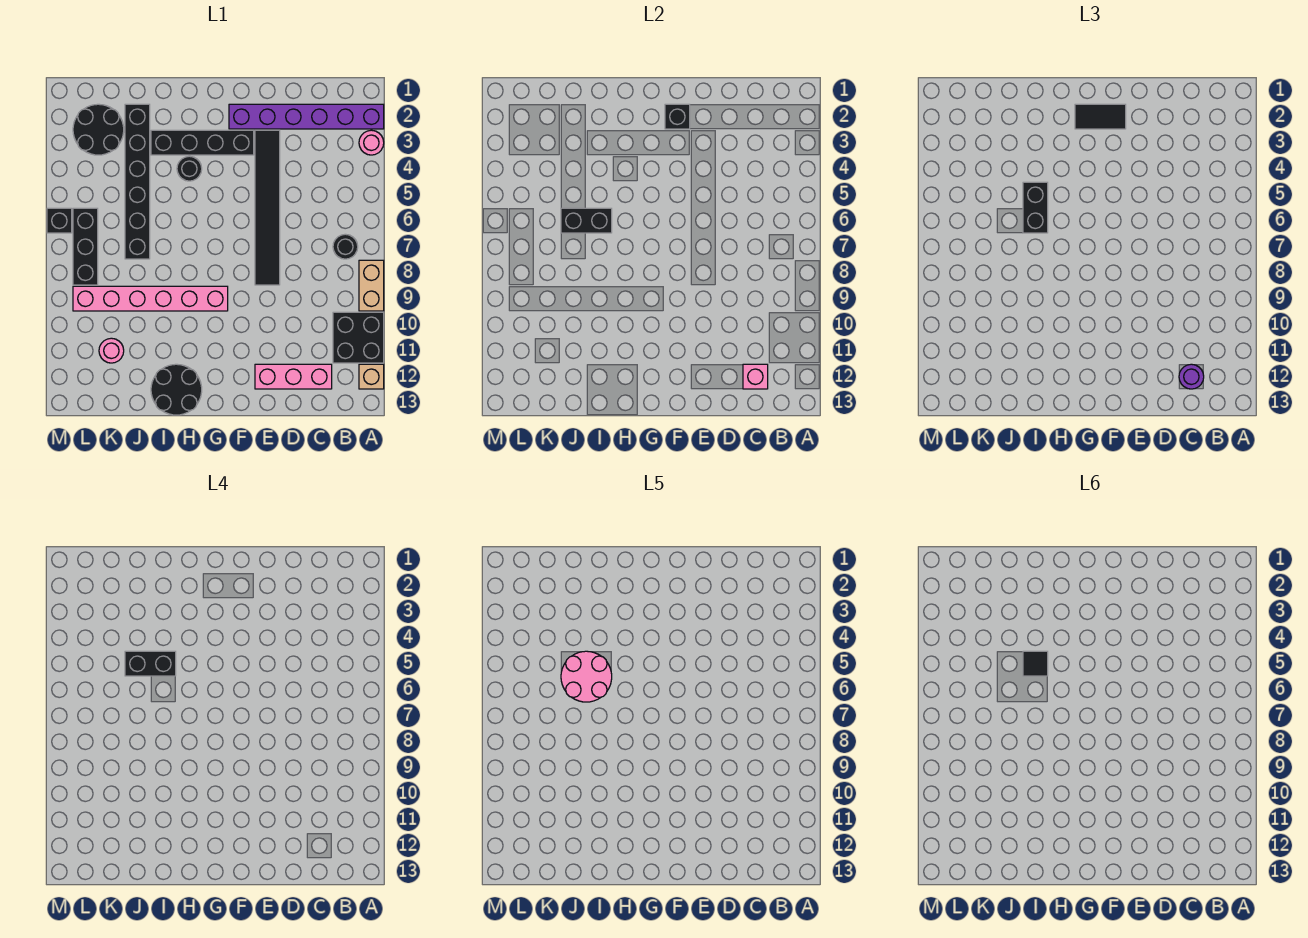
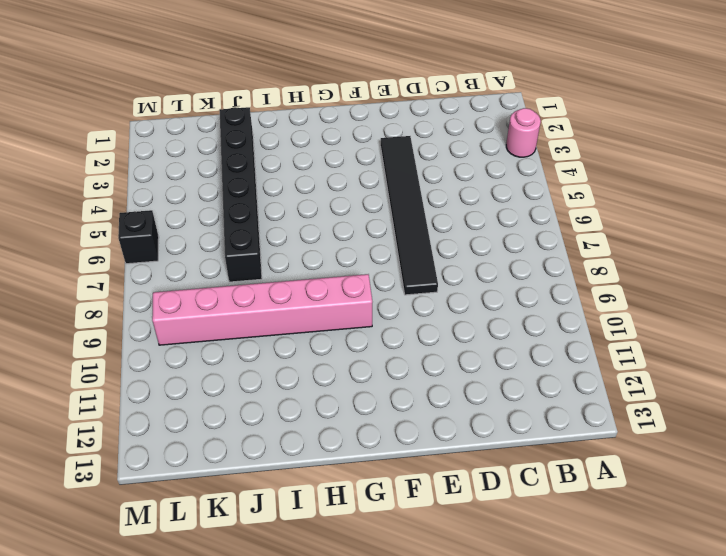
none -> purple brick A2:F2 level 1
none -> tan brick A8:A9 level 1
none -> black brick A10:B11 level 1

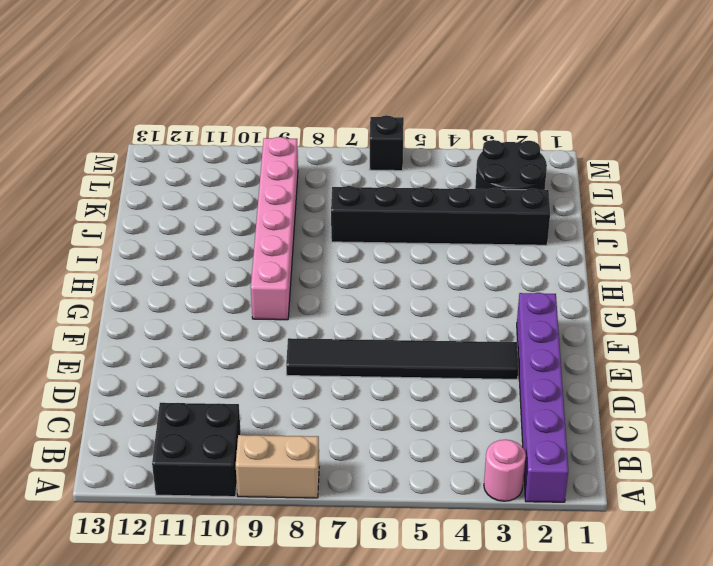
none -> tan brick A12 level 1
none -> black round brick B7 level 1
none -> pink brick C12:E12 level 1

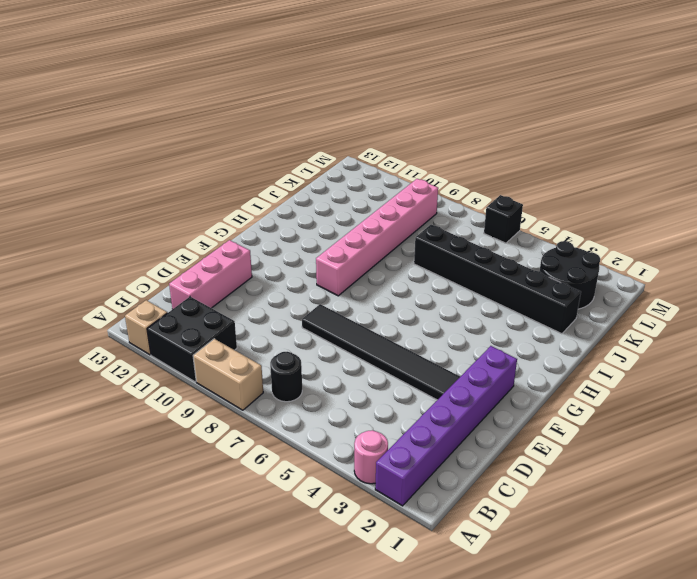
none -> black brick F3:I3 level 1
none -> black round brick H4 level 1
none -> black round brick H12:I13 level 1

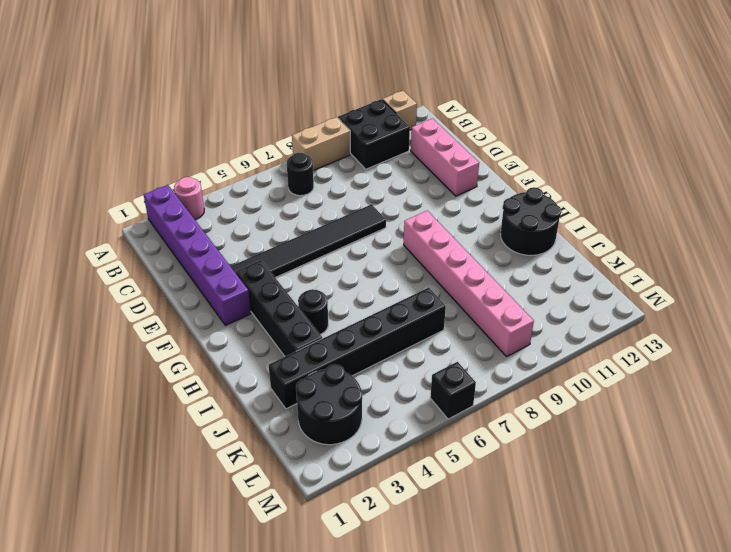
none -> pink round brick K11 level 1
none -> black brick L6:L8 level 1
none -> pink brick C12 level 2

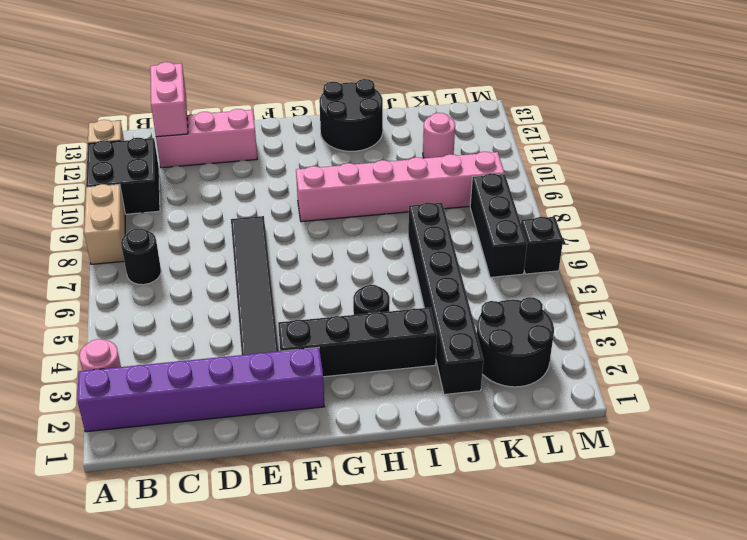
pink brick C12:C13 level 2 -> pink brick C12 level 2
none -> black brick F2 level 2
none -> black brick I6:J6 level 2
none -> purple round brick C12 level 3

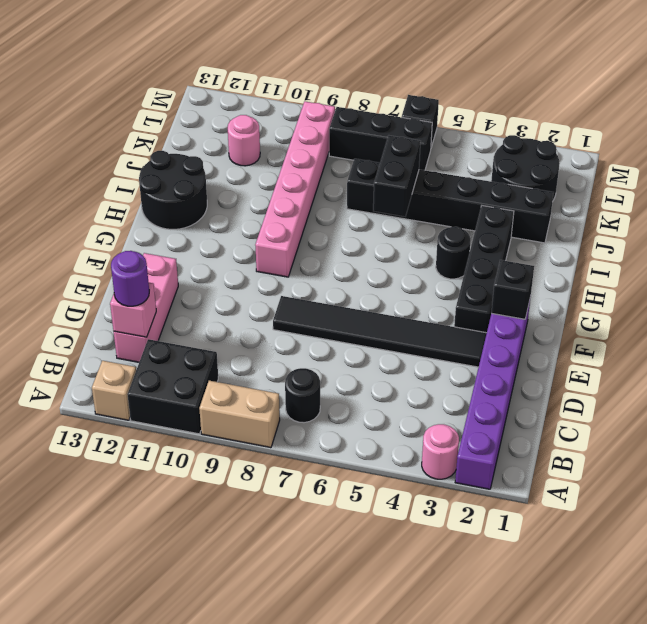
none -> black tile F2:G2 level 3
none -> black brick I5:I6 level 3
none -> black brick I5:J5 level 4

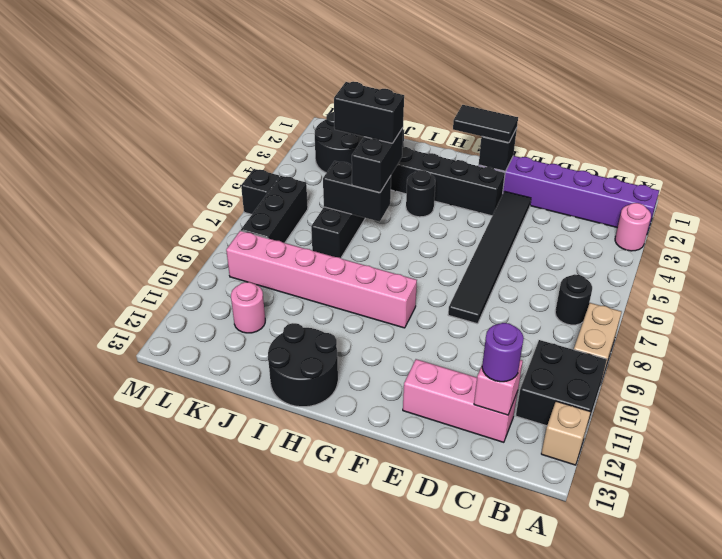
none -> pink round brick I5:J6 level 5
none -> black tile I5 level 6

